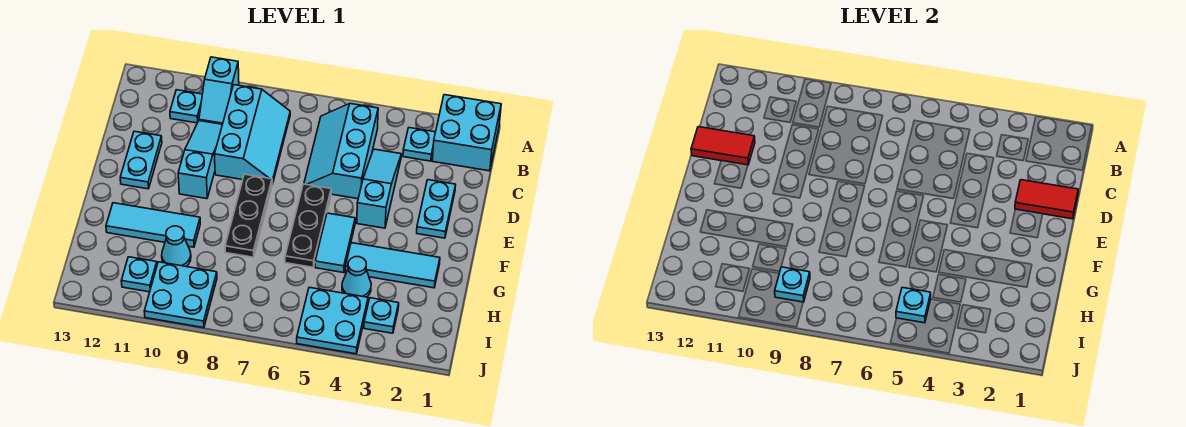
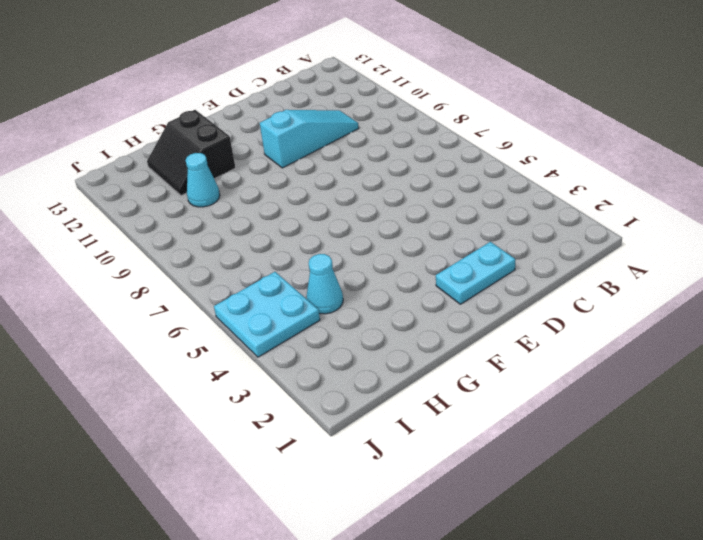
black slope G11:H12 level 1 top G -> cyan tile G10:G12 level 1
none -> cyan brick A1:B2 level 1
none -> cyan slope A10:B10 level 1 top A
none -> cyan plate B3 level 1

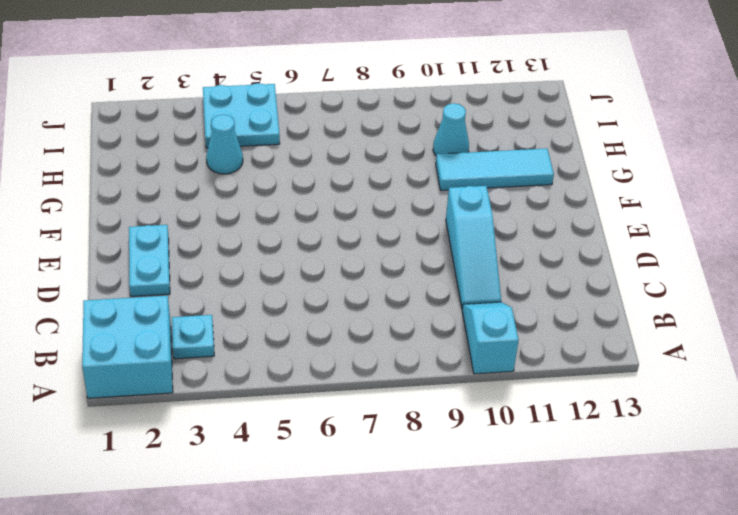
none -> cyan slope B5:D6 level 1 top 5
none -> cyan slope B8:D9 level 1 top 9
none -> cyan plate B11 level 1

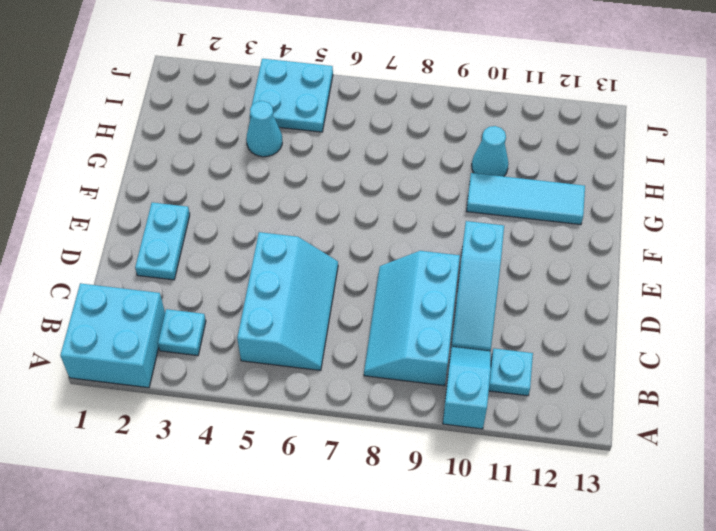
none -> cyan slope C4:E4 level 1 top E
none -> cyan plate D12:E12 level 1
none -> black plate E6:G6 level 1

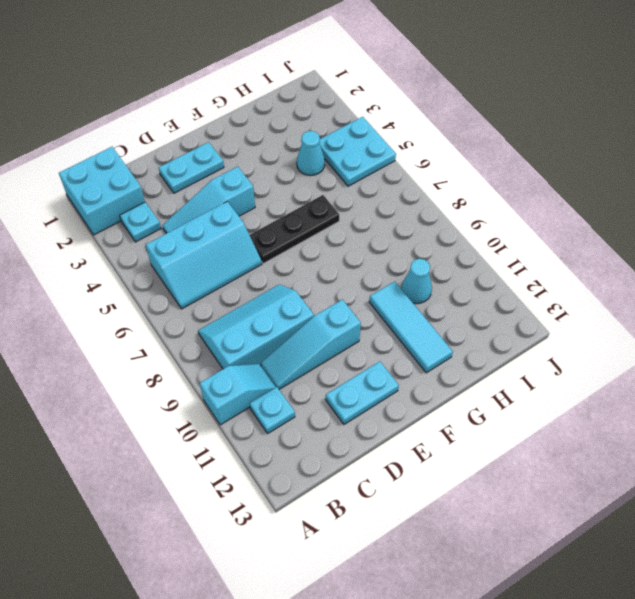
none -> black plate E8:G8 level 1
none -> cyan tile F5:G5 level 1
none -> cyan tile G2:G4 level 1

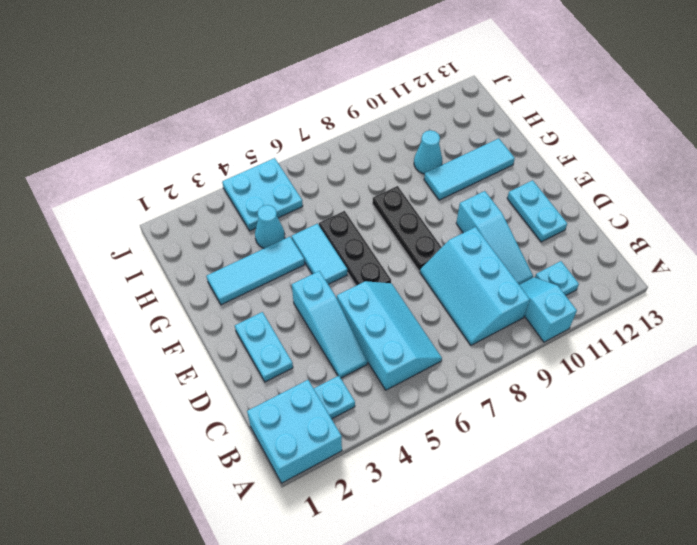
none -> cyan plate I3 level 1
none -> cyan plate I9:J10 level 1
none -> cyan plate I11 level 1

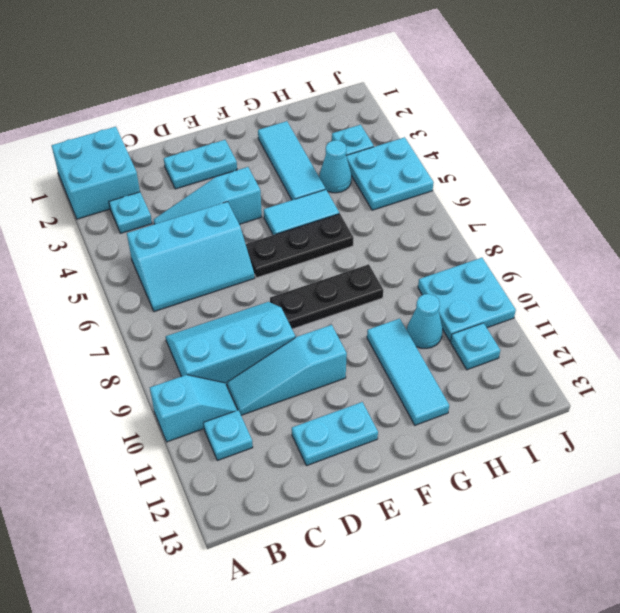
none -> red tile D1:D2 level 2
none -> red tile D12:D13 level 2
none -> cyan plate I5 level 2

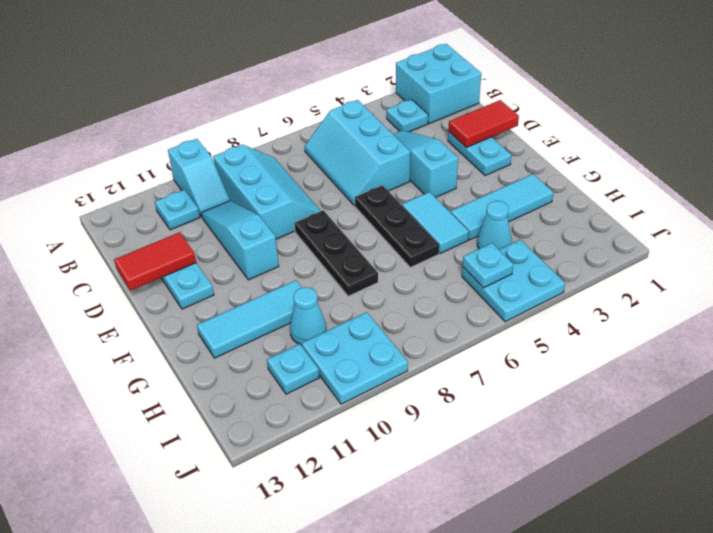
none -> cyan plate I3 level 1
none -> cyan plate I9 level 2

